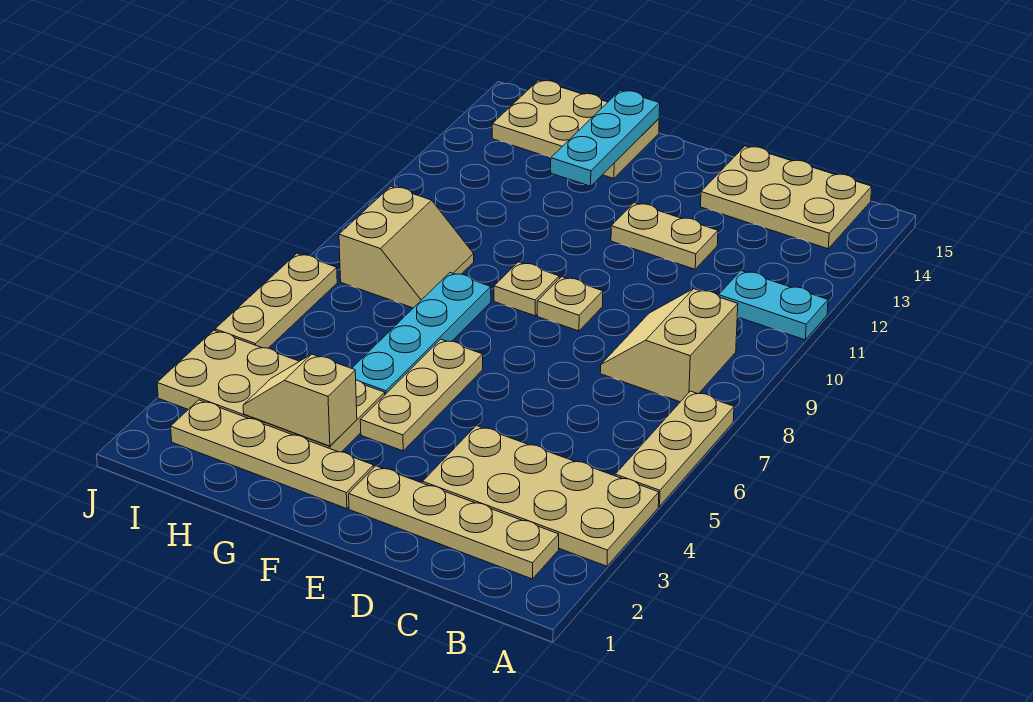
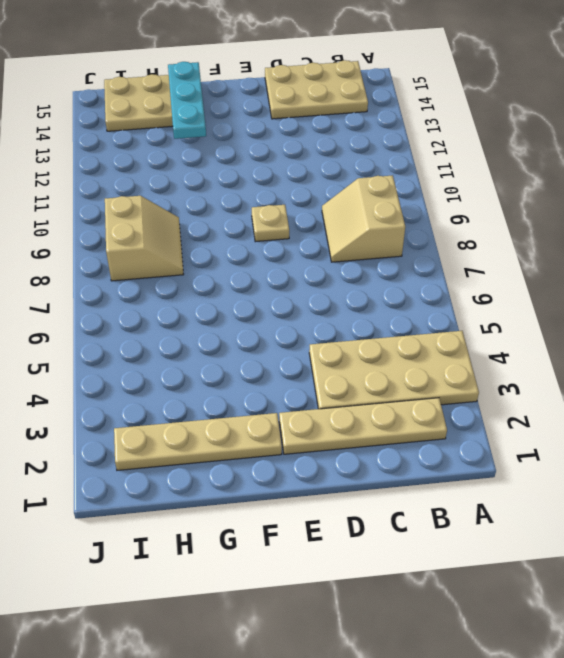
none -> tan plate A5:A7 level 1
none -> cyan plate A11:B11 level 1
none -> tan plate D12:E12 level 1

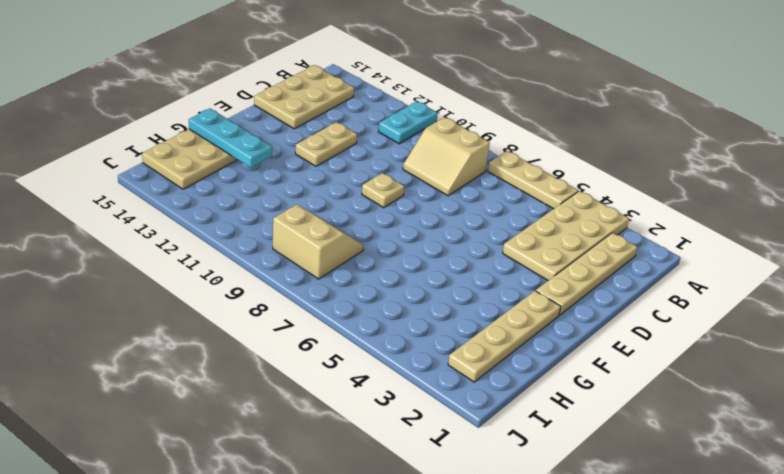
none -> tan plate F4:F6 level 1
none -> tan plate F9 level 1
none -> tan plate G3:J4 level 1

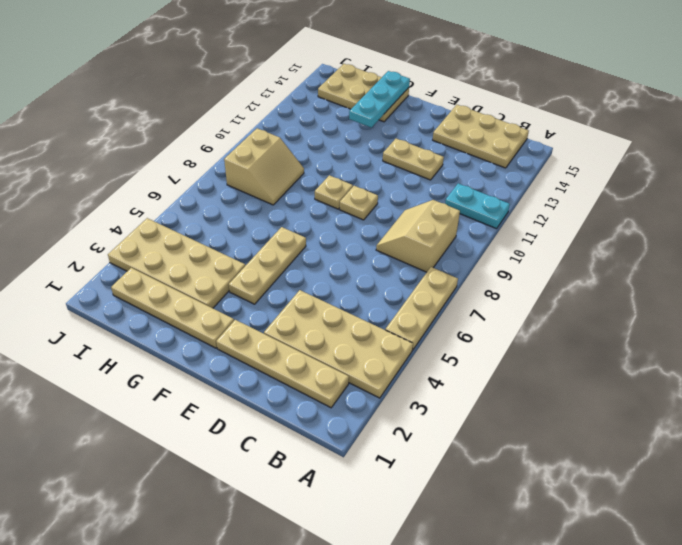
none -> cyan plate G5:G8 level 1
none -> tan plate J5:J7 level 1
none -> tan slope G3:H3 level 2 top G

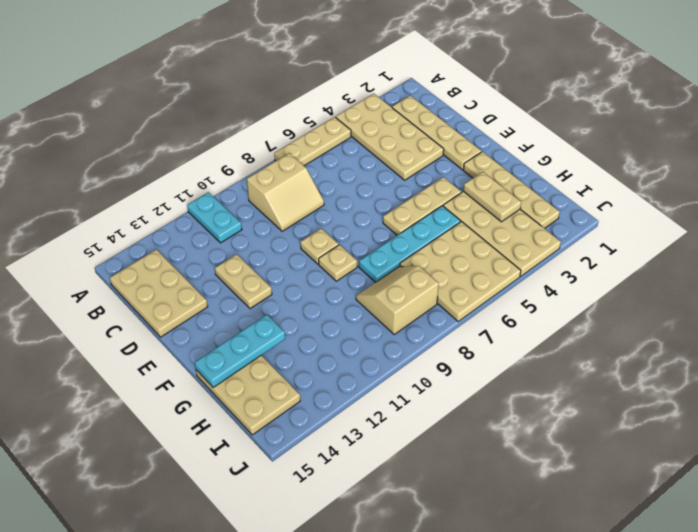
tan plate G3:H3 level 2 -> tan slope G3:H3 level 2 top G
tan plate H5:J7 level 1 -> tan plate J5:J7 level 1

